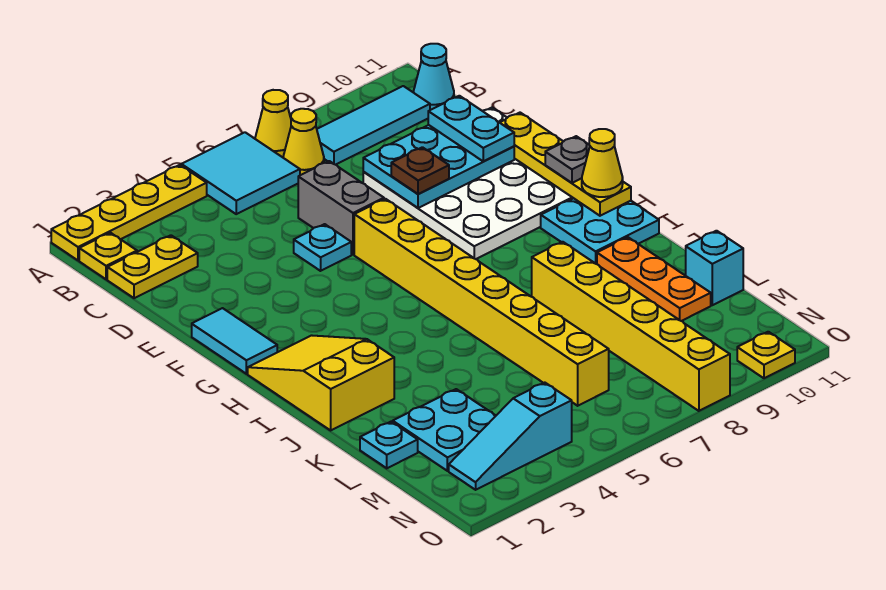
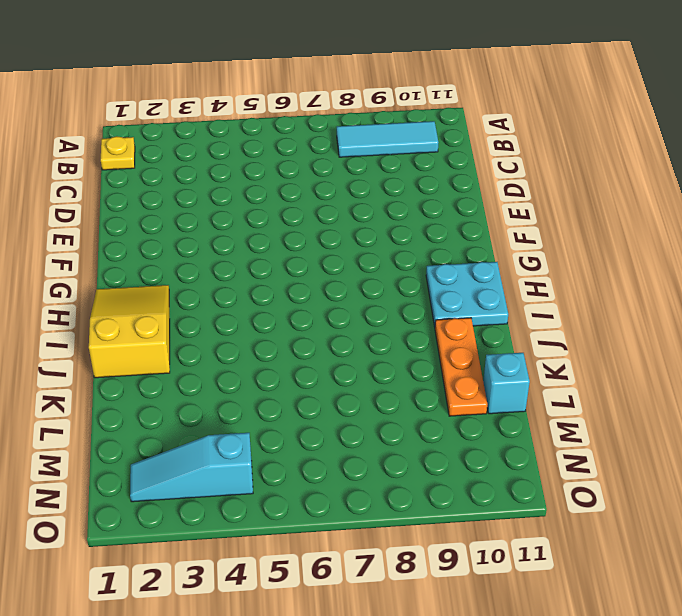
none -> yellow plate A1:A4 level 1
none -> cyan tile A5:B6 level 1
none -> yellow cone A7 level 1

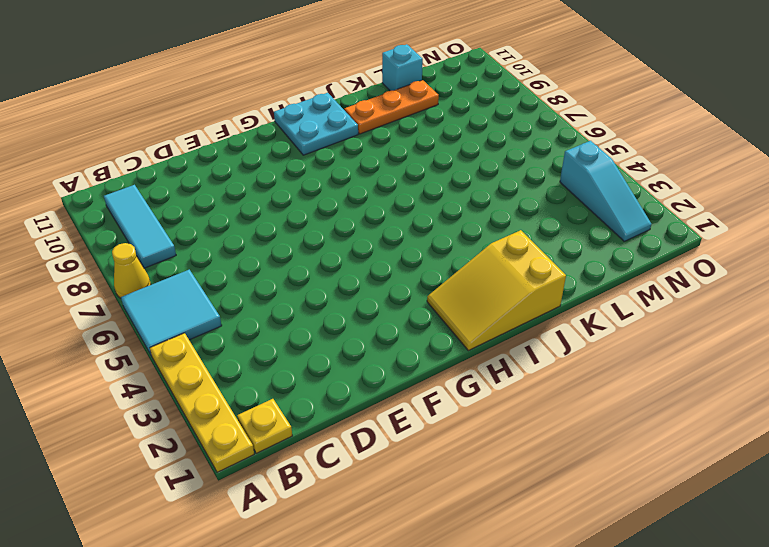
none -> yellow cone B7 level 1
none -> cyan cone B11 level 1
none -> yellow plate C1:C2 level 1

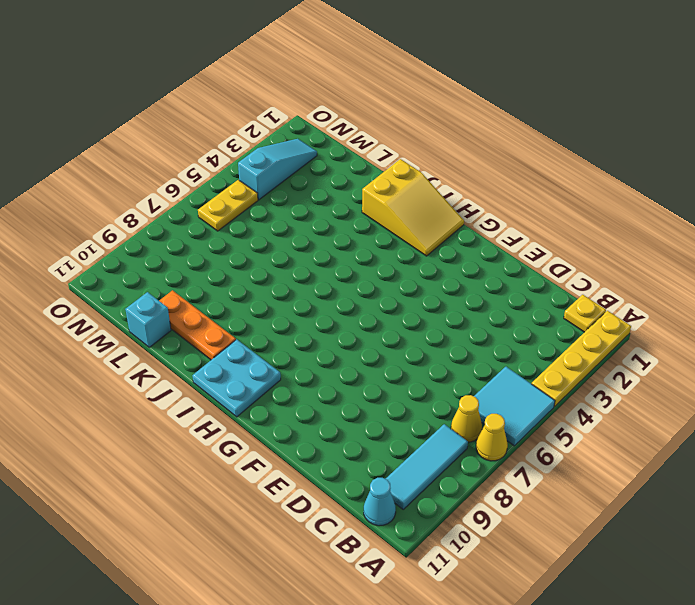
yellow plate N5:N6 level 1 -> yellow plate C1:C2 level 1
none -> grey brick D6:E6 level 1
none -> white plate D8:G11 level 1
none -> cyan plate E5 level 1

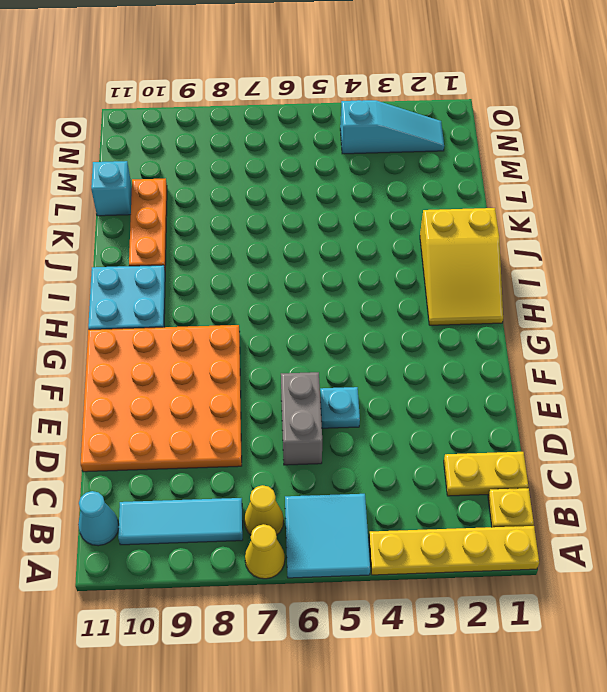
orange plate D8:G11 level 1 -> white plate D8:G11 level 1
none -> cyan tile F1:G1 level 1
none -> yellow brick F6:M6 level 1
none -> yellow brick J8:O8 level 1

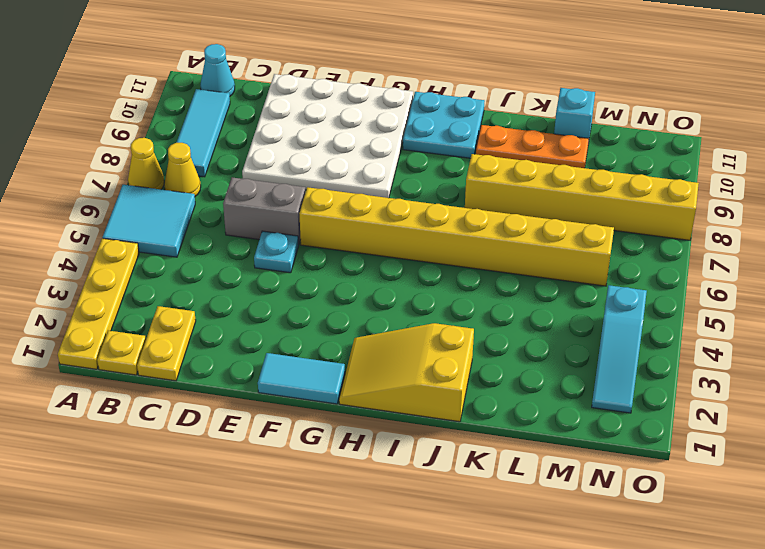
none -> cyan plate L1 level 1
none -> cyan plate L2:M3 level 1
none -> yellow plate O10 level 1

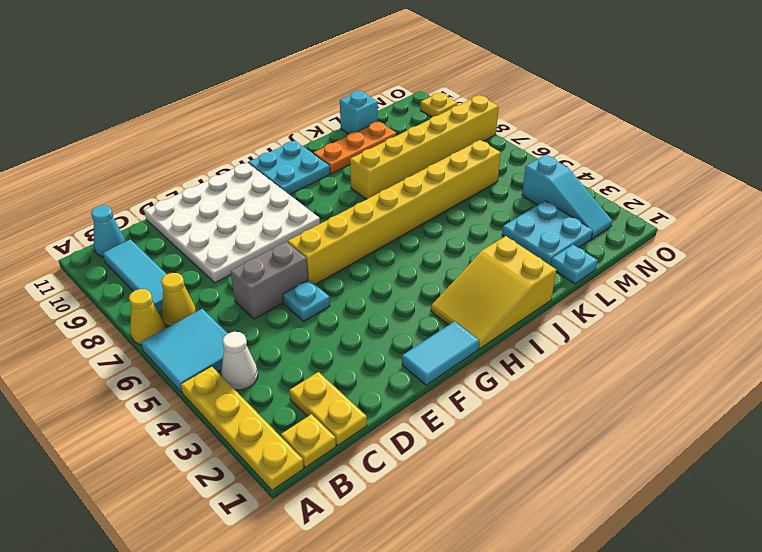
white cone B4 level 1 -> none
none -> cyan plate D8:E10 level 2
none -> yellow plate E11:H11 level 2
none -> cyan plate D10:E10 level 3

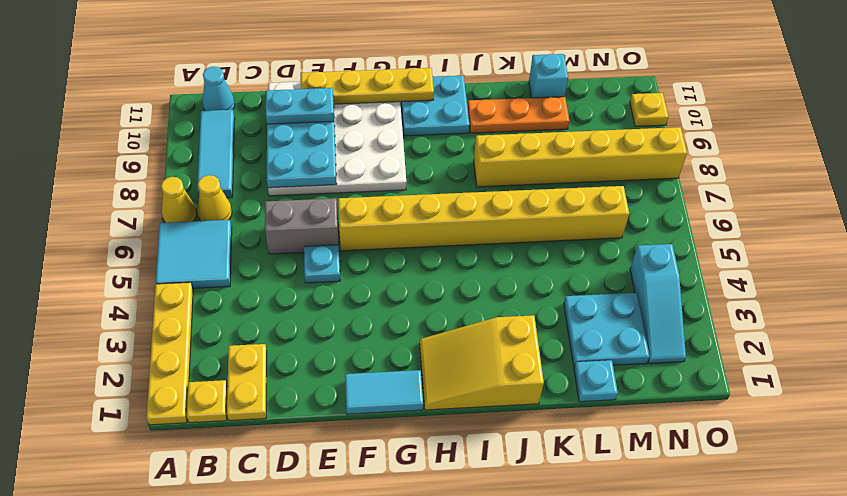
none -> brown plate E8 level 3
none -> grey plate G11 level 3
none -> yellow cone H11 level 3

